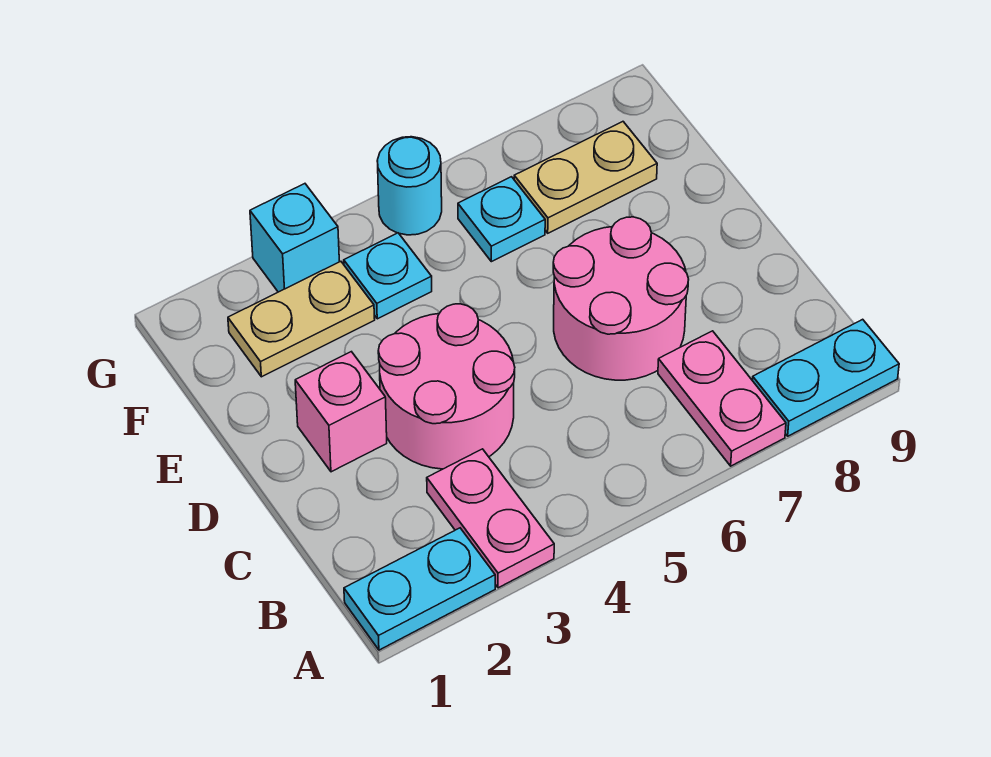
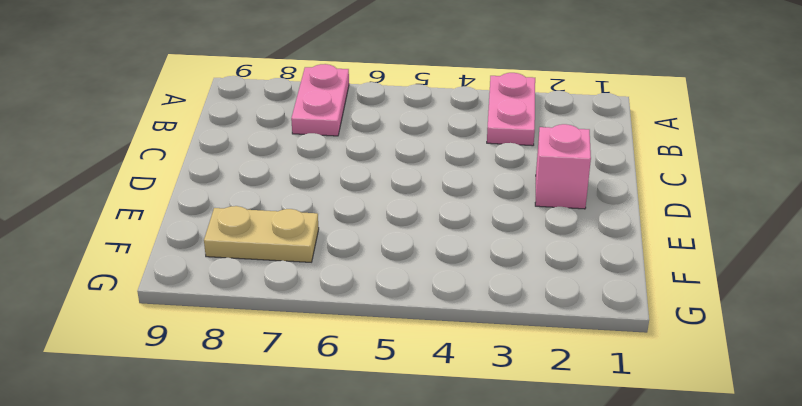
none -> cyan plate A1:A2 level 1
none -> cyan plate A8:A9 level 1
none -> pink round brick C3:D4 level 1

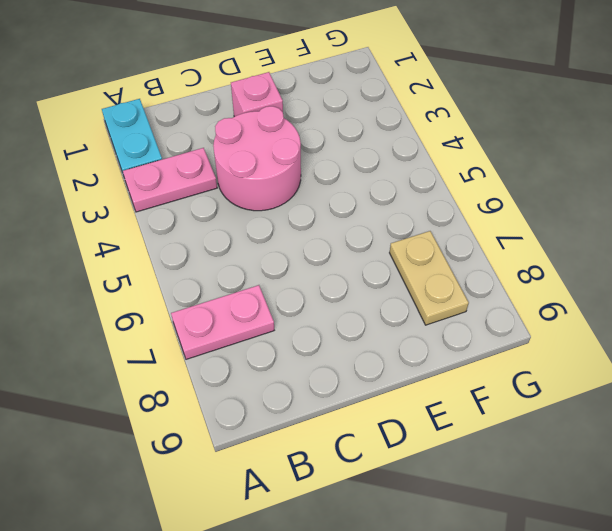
none -> cyan plate A8:A9 level 1
none -> pink round brick C6:D7 level 1
none -> tan plate F2:F3 level 1

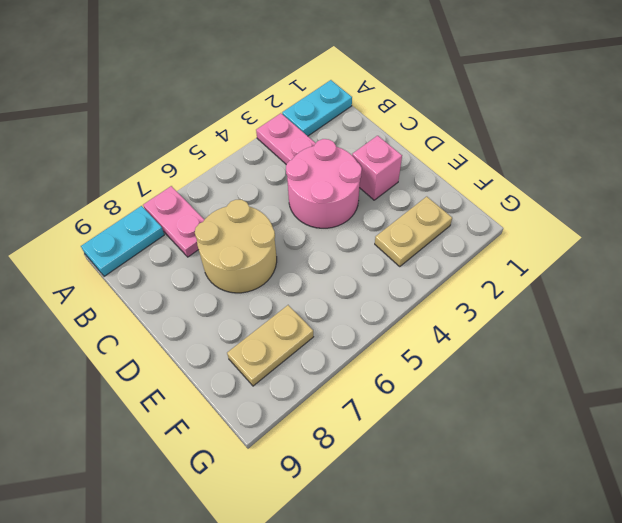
tan round brick C6:D7 level 1 -> pink round brick C6:D7 level 1
none -> cyan plate F4 level 1
none -> cyan plate F6 level 1
none -> cyan brick G3 level 1

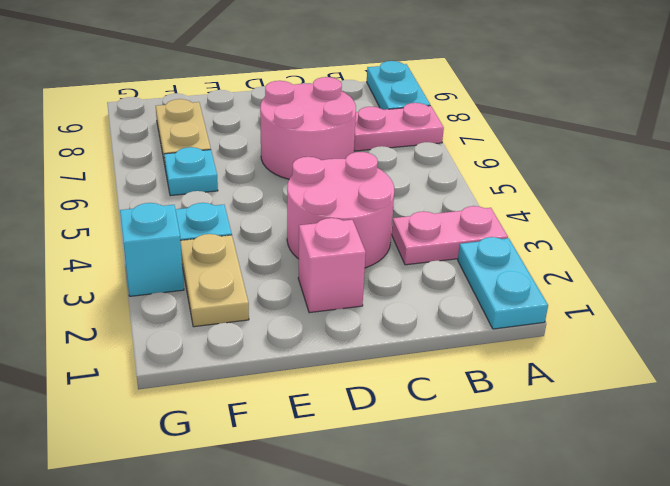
none -> cyan round brick G5 level 1

